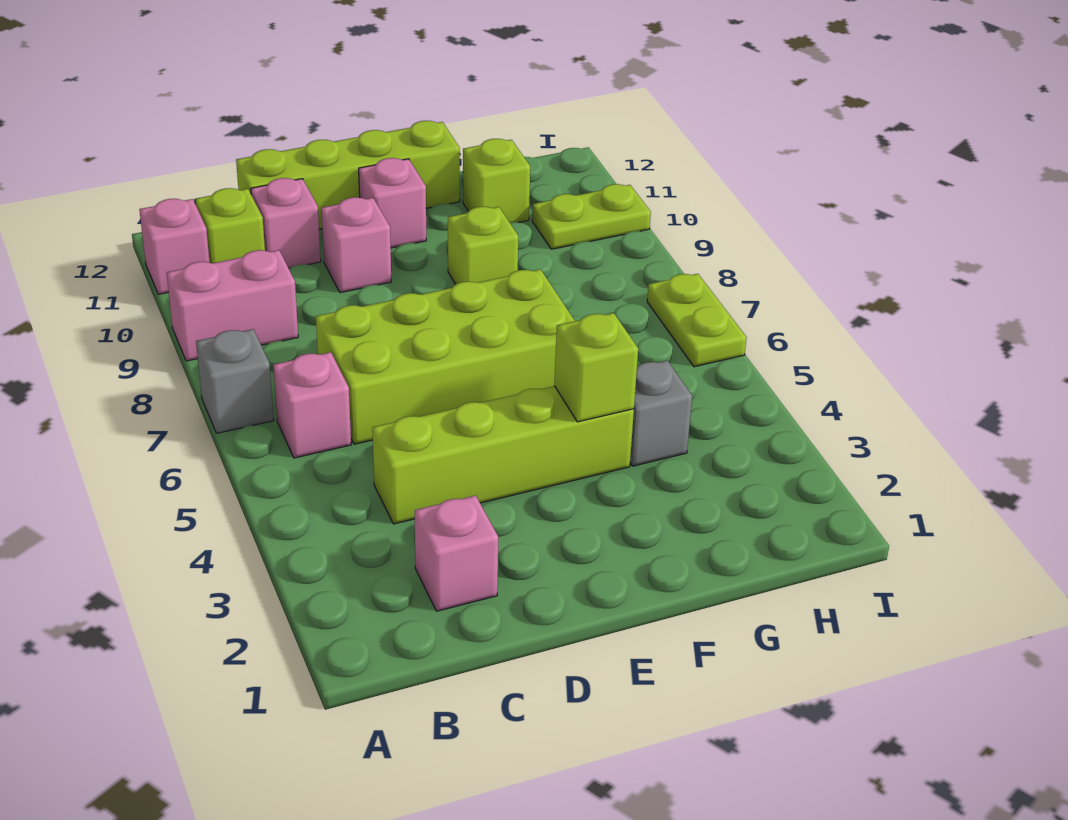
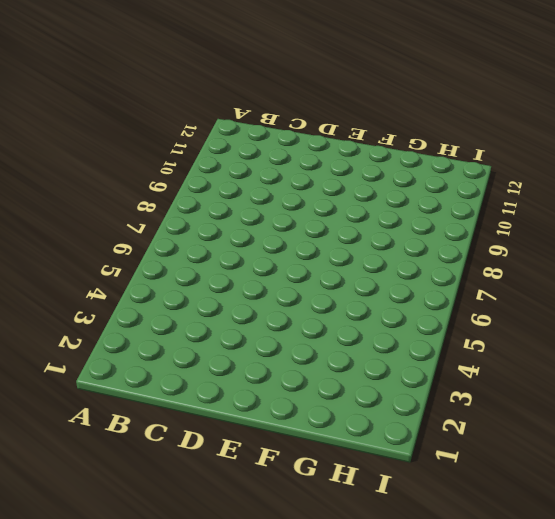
none -> grey brick A7 level 1
none -> pink brick A9:B9 level 1
none -> pink brick A11 level 1

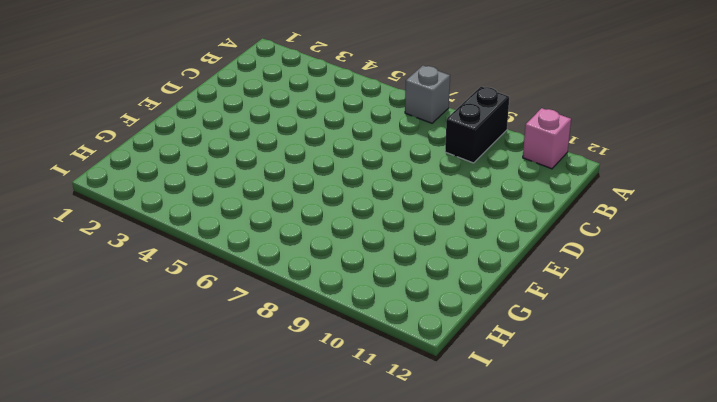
black brick A9:B9 level 1 -> pink brick A9:B9 level 1
none -> pink brick B6 level 1
none -> lime brick B11 level 1
none -> pink brick C2 level 1

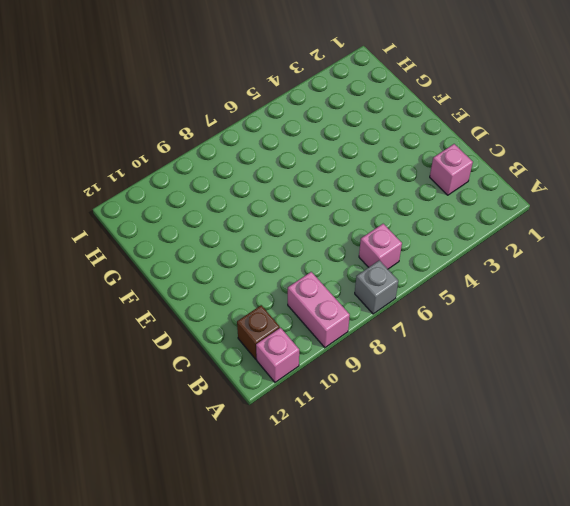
brown brick B11 level 1 -> lime brick B11 level 1
none -> lime brick C4:F4 level 1
none -> lime brick C6:F7 level 1
none -> pink brick C11 level 1

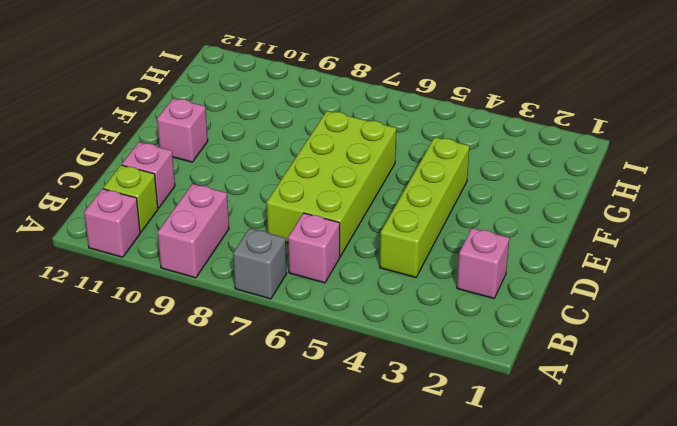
none -> lime brick C12:F12 level 1
none -> pink brick D10 level 1
none -> lime brick F9 level 1

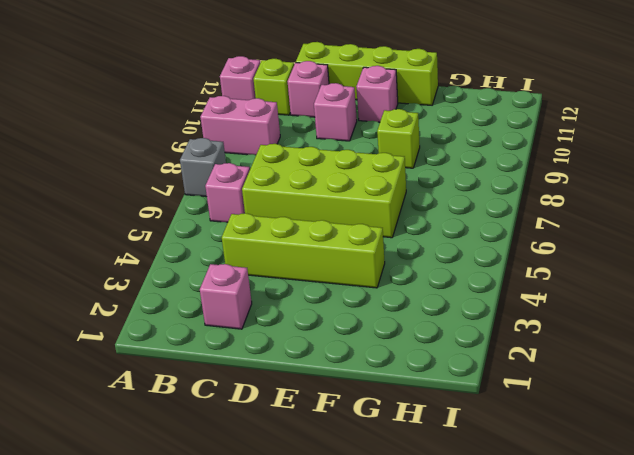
none -> grey brick G4 level 1
none -> lime brick G11 level 1
none -> lime plate H10:I10 level 1

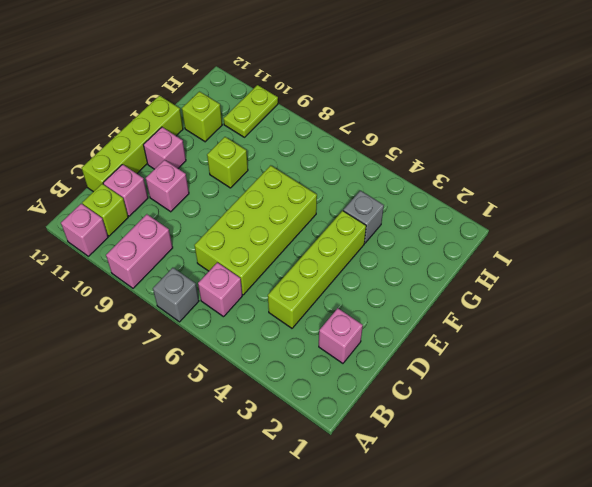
none -> lime plate I6:I7 level 1
none -> lime brick F4 level 2

